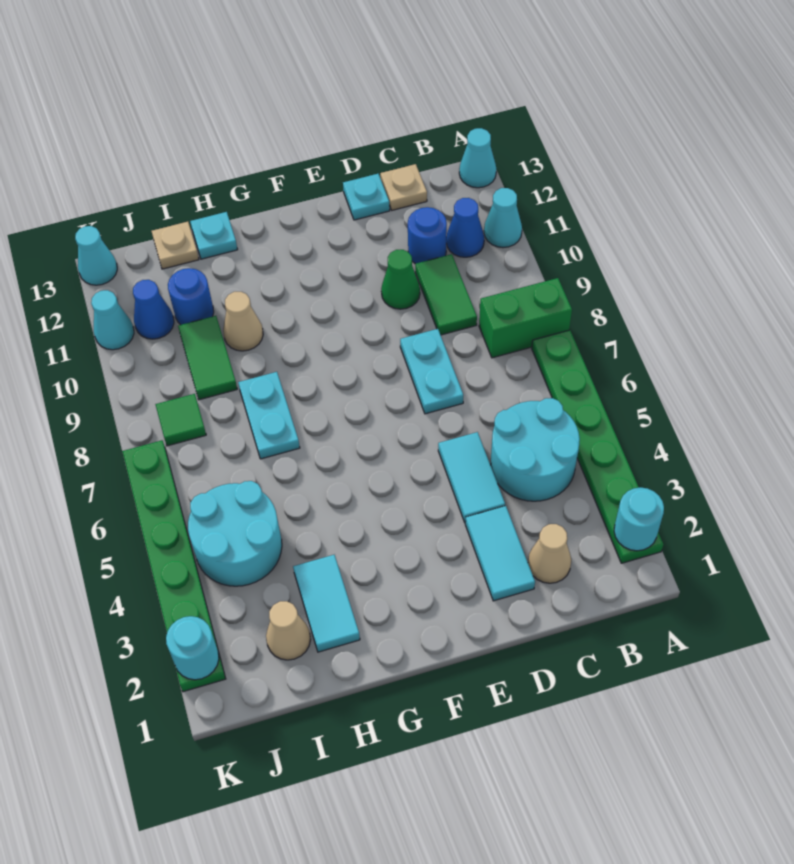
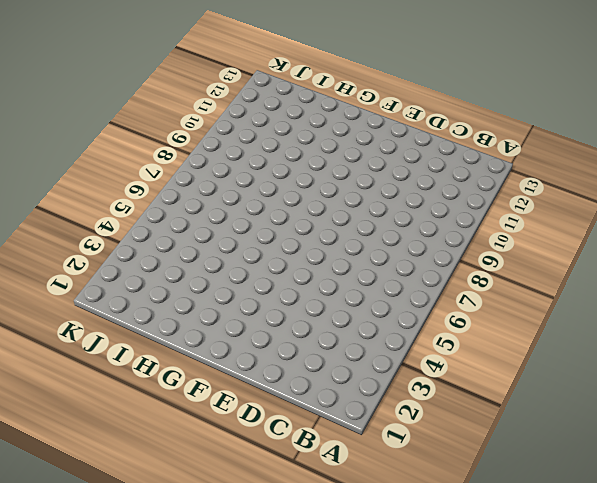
none -> green plate A2:A7 level 1
none -> green brick A8:B8 level 1
none -> cyan cone A11 level 1
none -> cyan cone A13 level 1

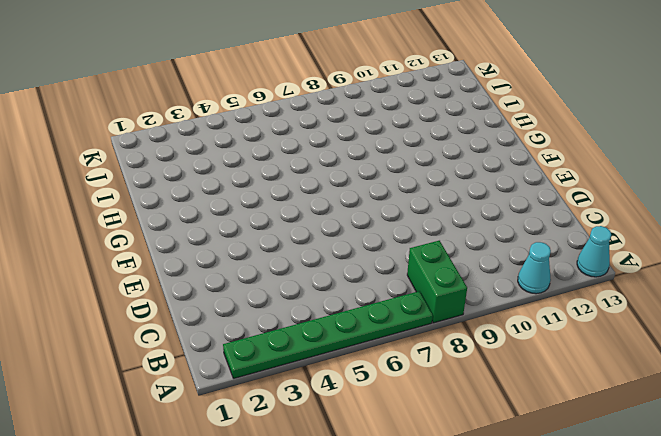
none -> cyan round brick B4:C5 level 1
none -> blue cone B11 level 1
none -> tan cone C2 level 1
none -> green tile C9:C10 level 1

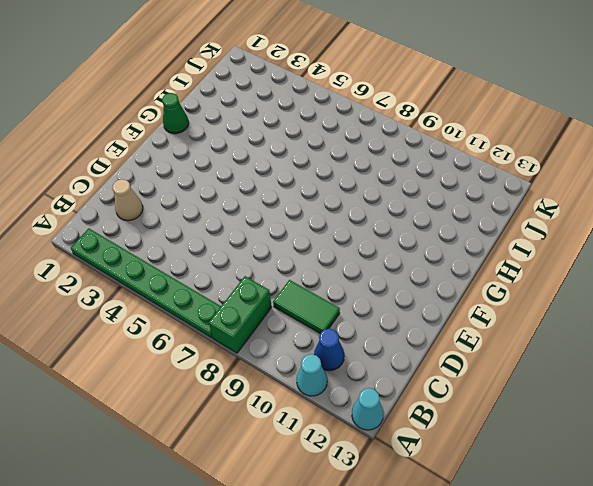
green cone G1 level 1 -> green cone D10 level 1
none -> cyan round brick B4:C5 level 1
none -> blue round brick C11 level 1
none -> tan plate C13 level 1
none -> cyan tile D2:D3 level 1

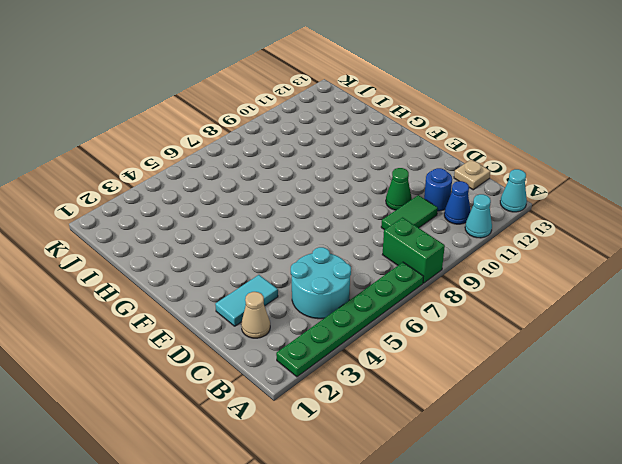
none -> cyan tile D4:D5 level 1
none -> cyan plate D7:D8 level 1
none -> cyan plate D13 level 1
none -> cyan tile H2:H3 level 1

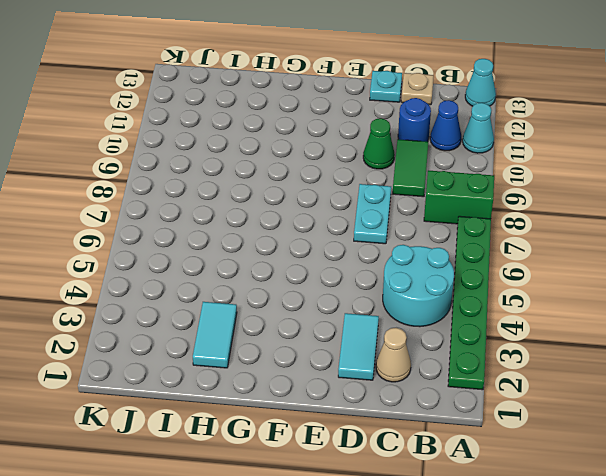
none -> cyan tile D4:D5 level 1
none -> cyan plate H7:H8 level 1
none -> tan cone H10 level 1
none -> cyan plate H13 level 1

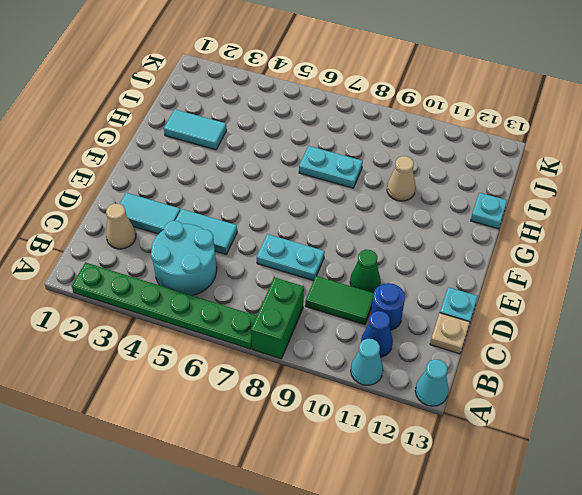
none -> tan cone I2 level 1
none -> cyan round brick I4:J5 level 1
none -> green tile I9:I10 level 1
none -> blue round brick I11 level 1

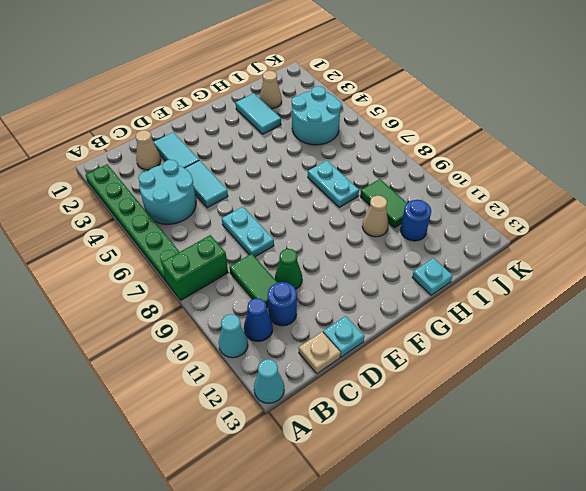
none -> tan plate I13 level 1
none -> green tile J8 level 1
none -> blue cone J11 level 1
none -> green plate K2:K7 level 1

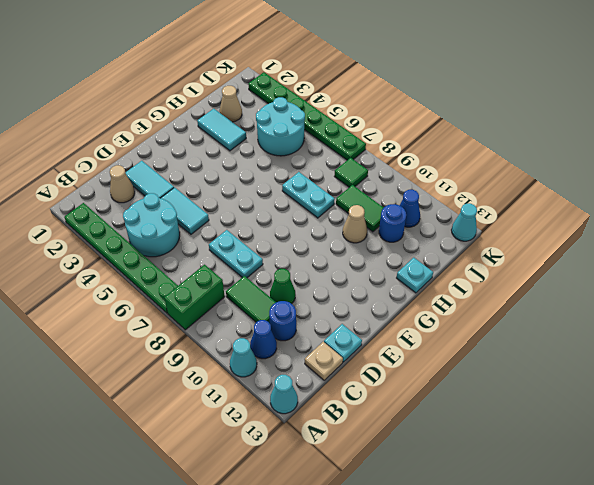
none -> tan plate I13 level 1
none -> cyan cone K11 level 1
none -> cyan round brick A2 level 2
none -> cyan round brick K2 level 2

